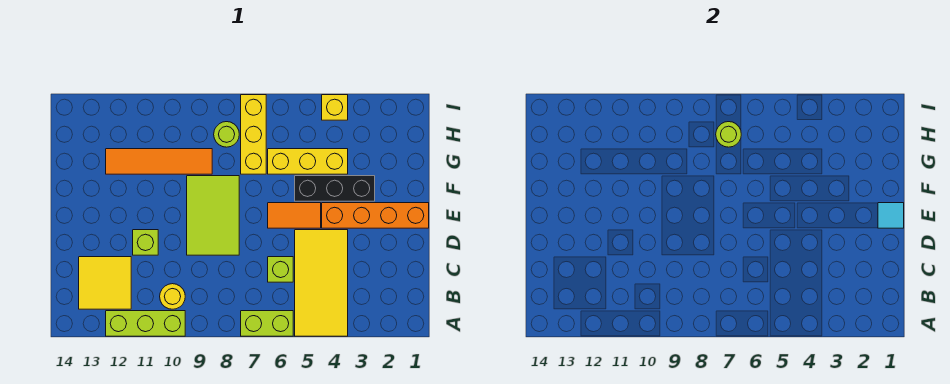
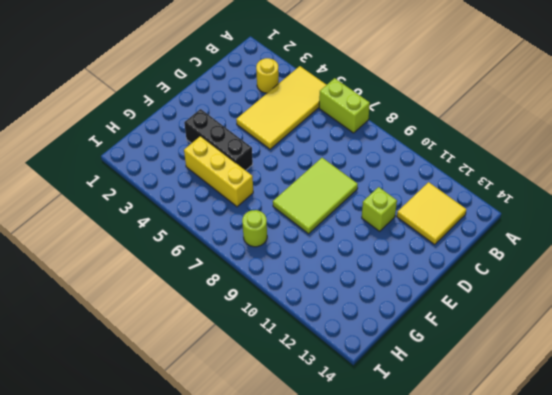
yellow round brick B3 level 1 -> yellow round brick B10 level 1
none -> lime brick A10:A12 level 1
none -> lime brick C6 level 1
none -> orange brick E1:E4 level 1

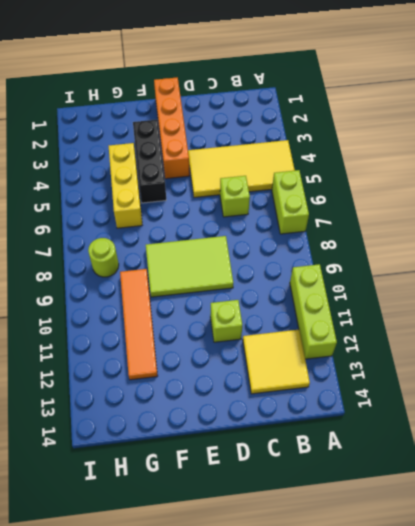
none -> yellow round brick B10 level 1
none -> orange tile E5:E6 level 1
none -> yellow brick G7:I7 level 1

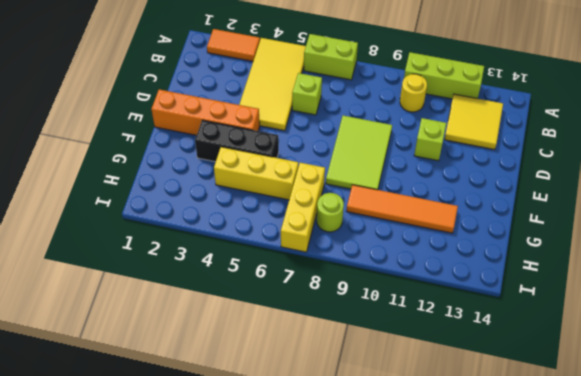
orange tile A2:A3 level 1 -> orange tile E5:E6 level 1
none -> yellow brick I4 level 1
none -> cyan tile E1 level 2
none -> lime round brick H7 level 2

